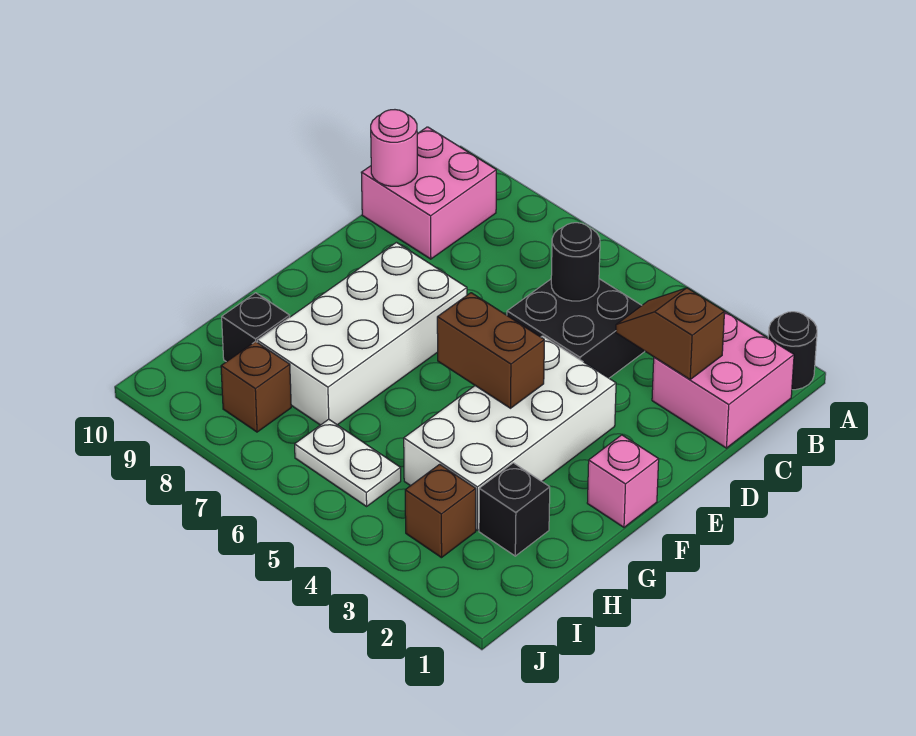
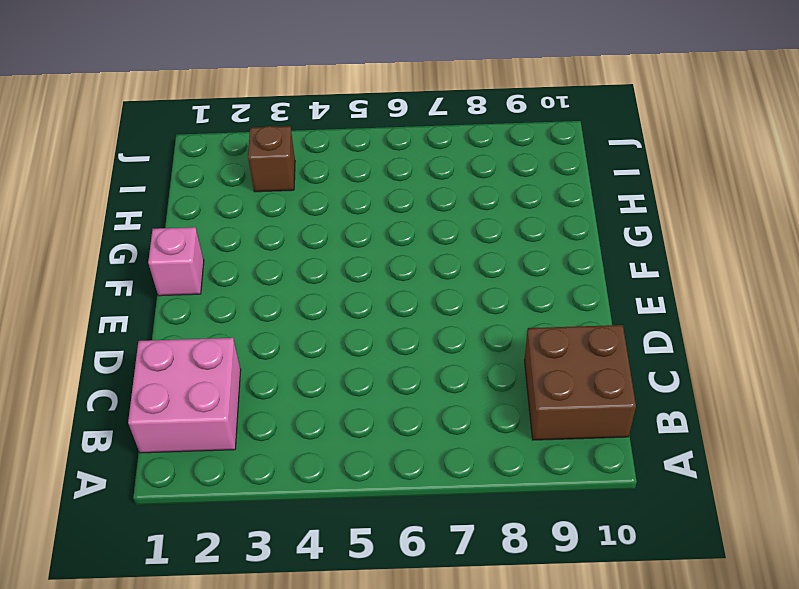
brown brick B9:C10 level 1 -> pink brick B9:C10 level 1
none -> black round brick A1 level 1
none -> black brick C4:D5 level 1
none -> white brick E3:H4 level 1

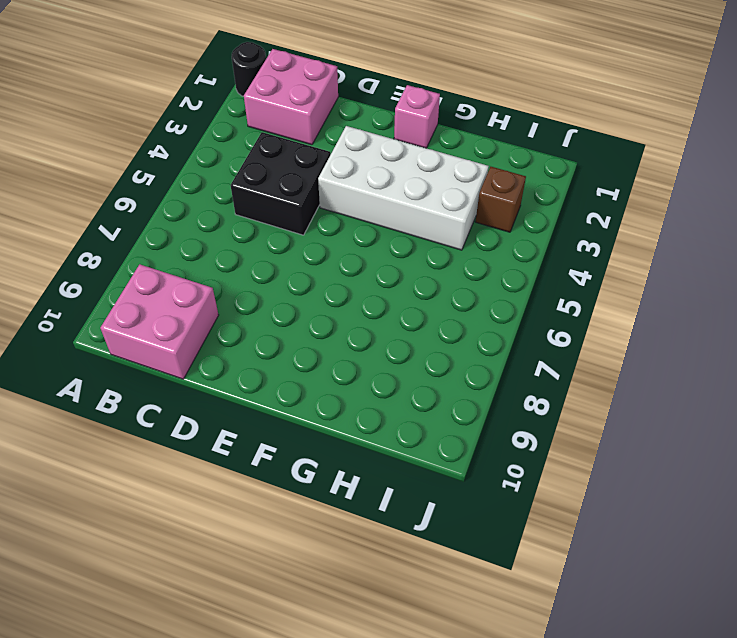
none -> white brick E7:H8 level 1
none -> black brick H2 level 1
none -> black brick H9 level 1

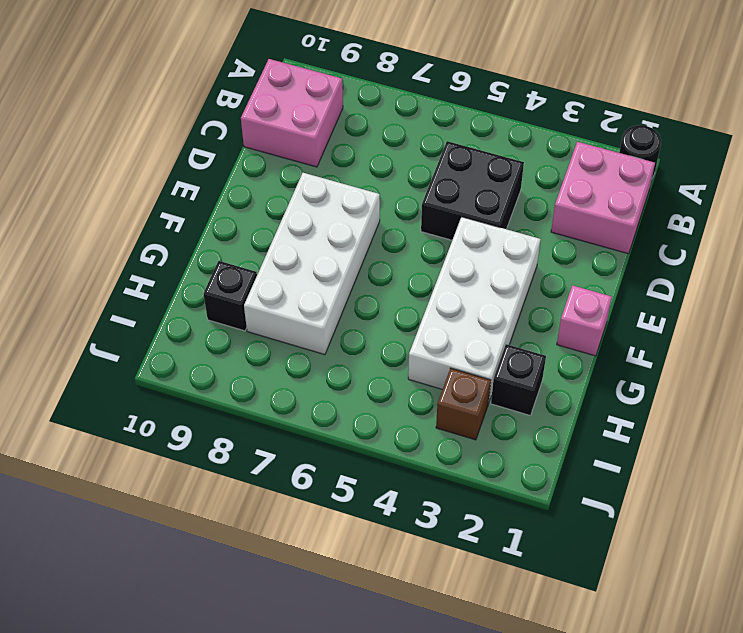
none -> white plate I5:I6 level 1
none -> brown brick I8 level 1
none -> brown slope C2:C3 level 2 top 2

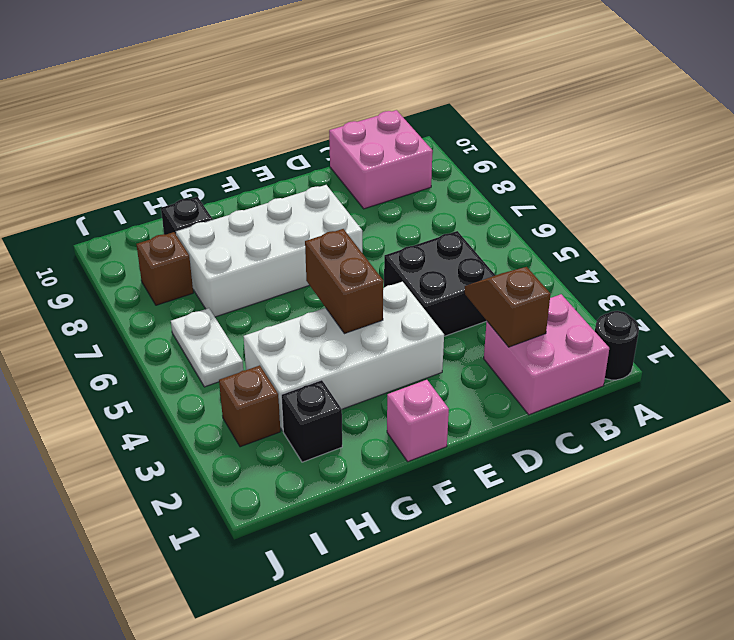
none -> black round brick C5 level 2
none -> pink round brick C10 level 2

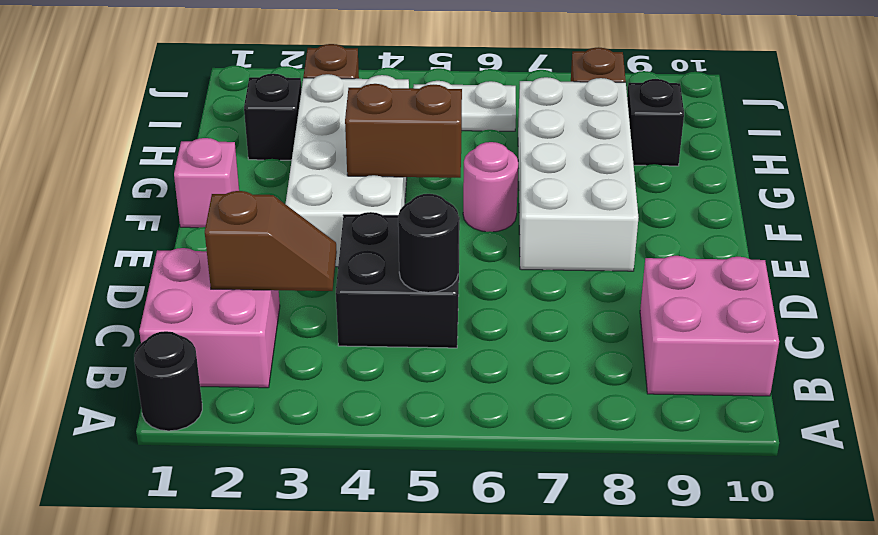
pink round brick F6 level 1 -> pink round brick C10 level 2

